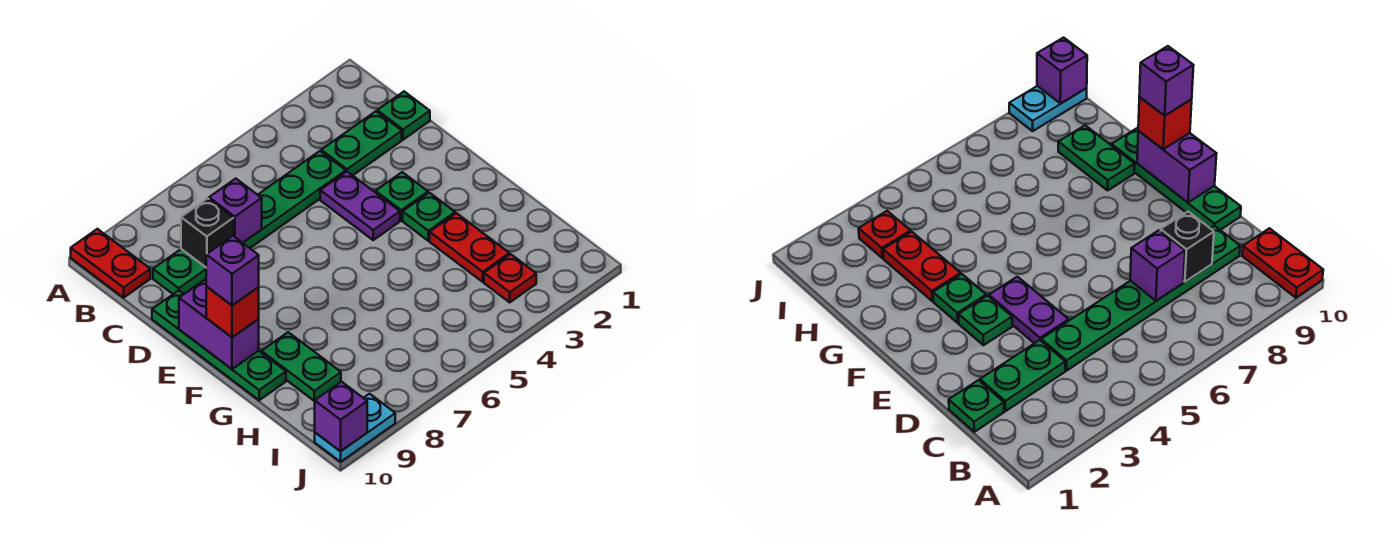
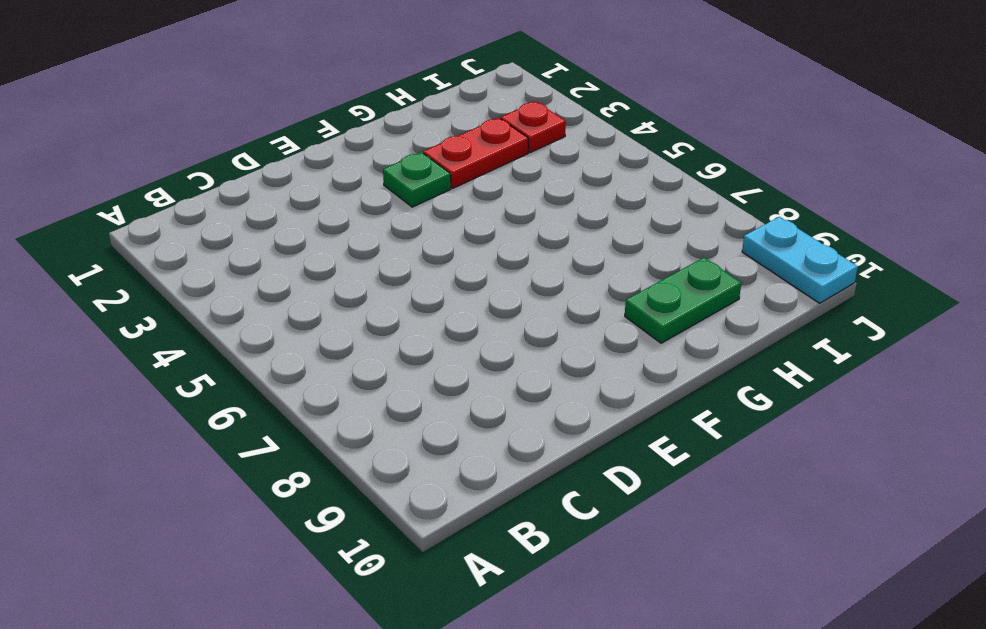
none -> red plate A10:B10 level 1
none -> green plate C1 level 1
none -> green plate C2:C3 level 1

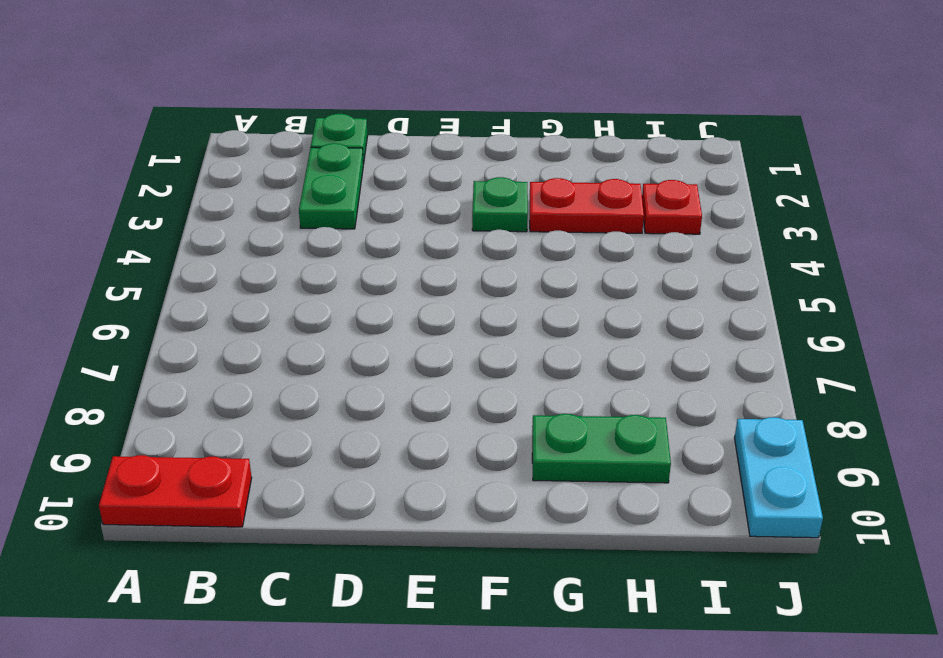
none -> green plate C4:C9 level 1
none -> purple plate D4:E4 level 1
none -> green plate D10:G10 level 1

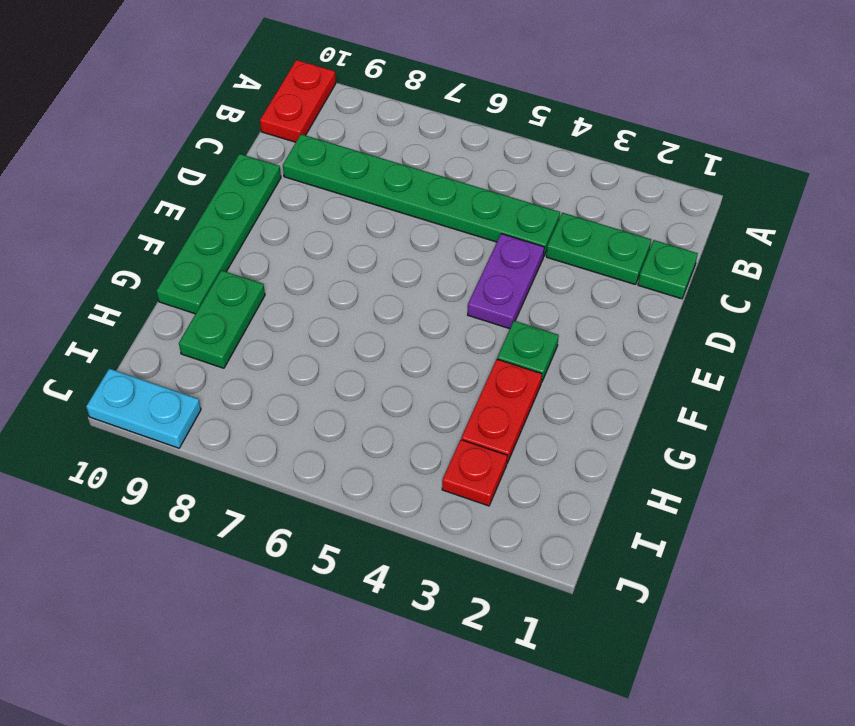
none -> green plate E3 level 1
none -> purple brick C7 level 2
none -> black brick C8 level 2

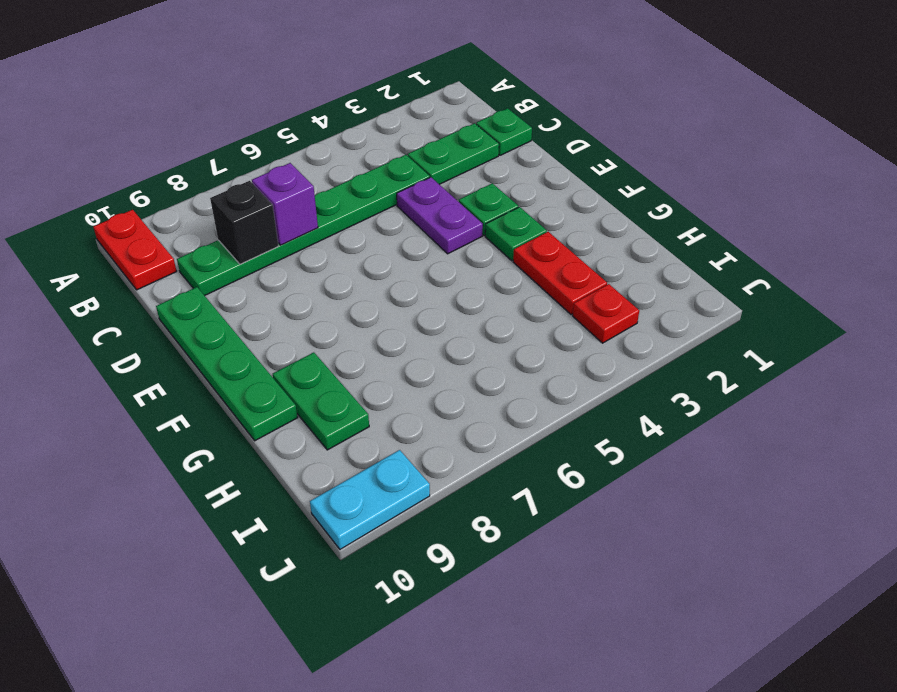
none -> purple brick E10:F10 level 2
none -> purple brick J10 level 2
none -> red brick F10 level 3

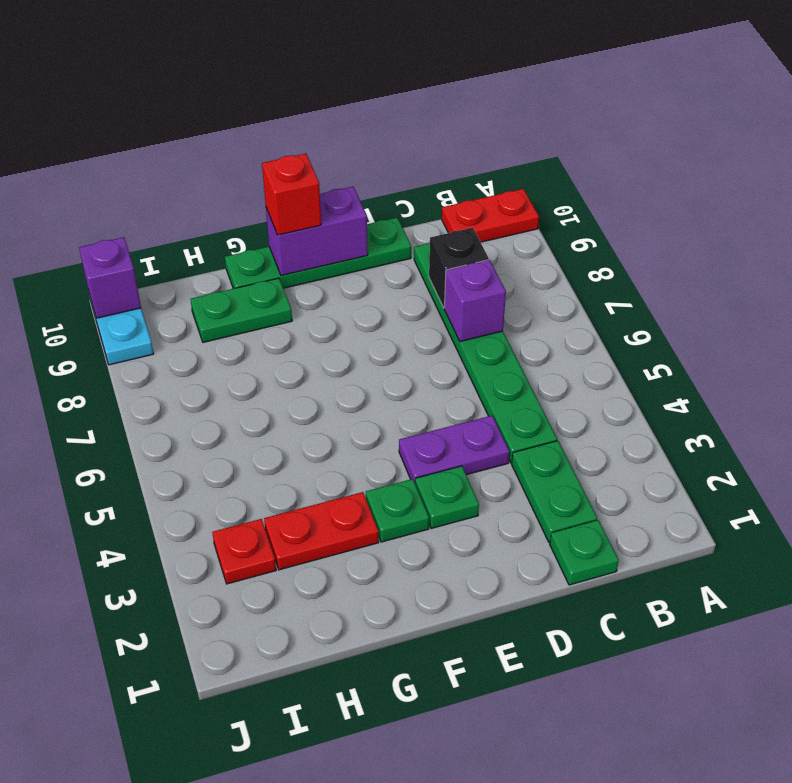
none -> purple brick F10 level 4

